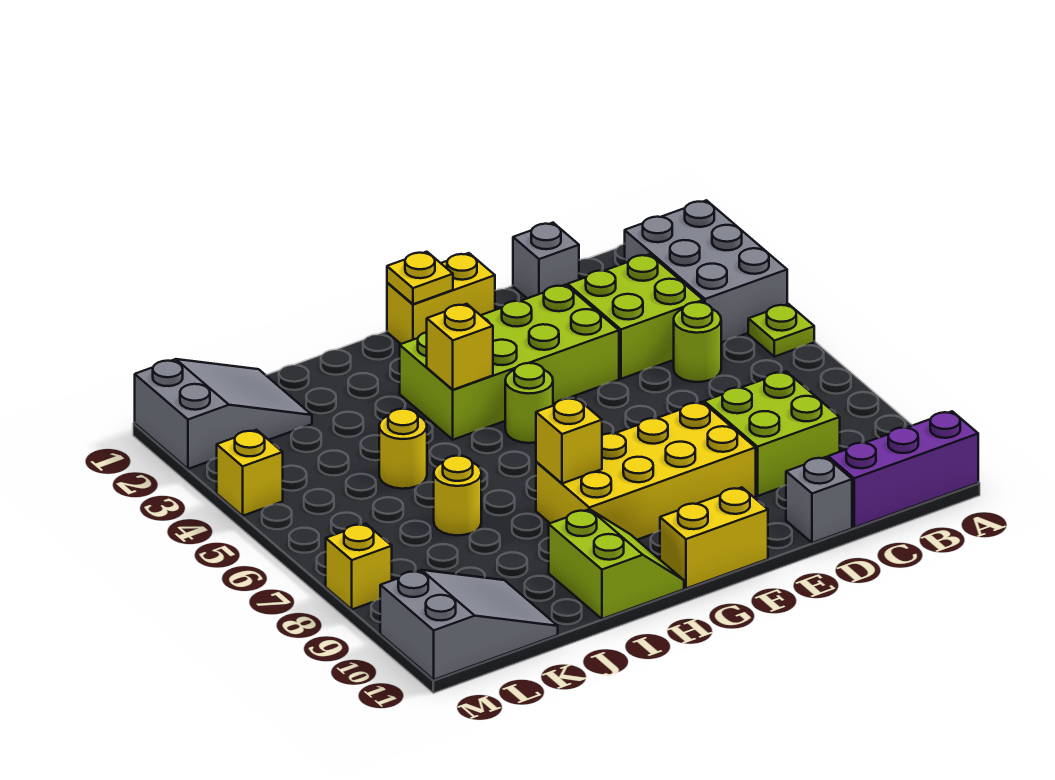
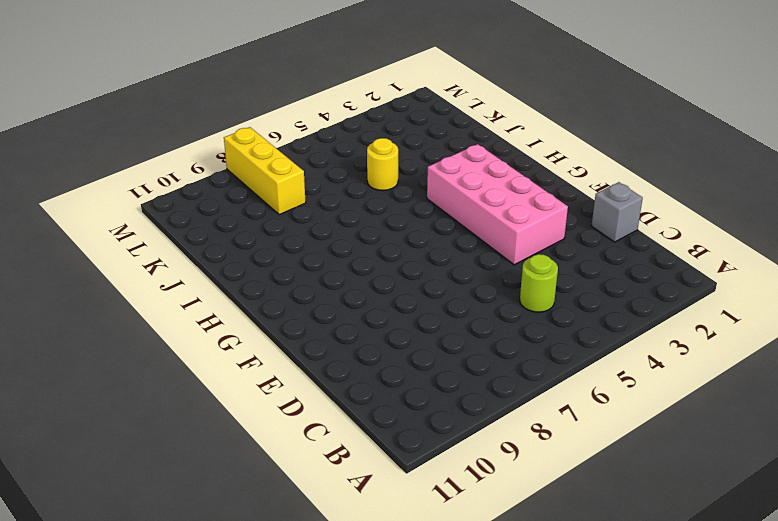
pink brick E3:H4 level 1 -> lime brick E3:H4 level 1
yellow brick K8:M8 level 1 -> yellow brick M8 level 1
none -> grey brick A2:B4 level 1
none -> lime plate A5 level 1
none -> purple brick A11:C11 level 1

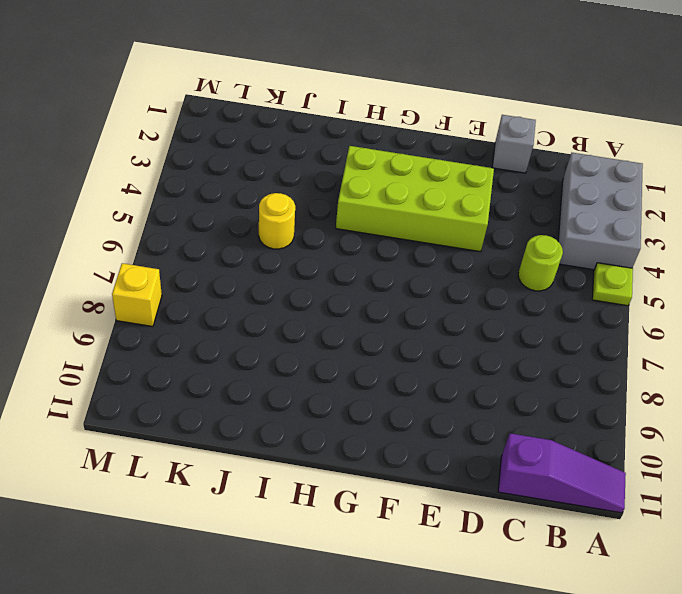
purple slope A11:C11 level 1 top C -> purple brick A11:C11 level 1
none -> lime brick C3:D4 level 1
none -> lime brick C8:D9 level 1
none -> grey brick D11 level 1

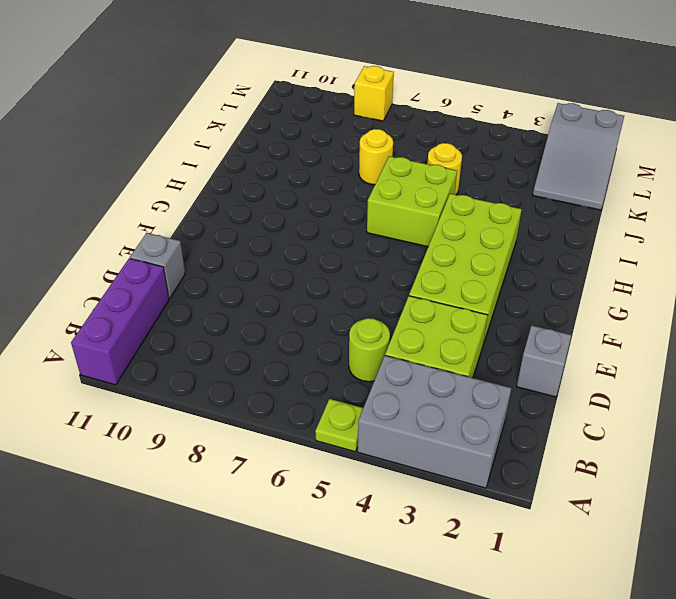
lime brick H5:I6 level 1 -> lime brick C8:D9 level 1
none -> yellow brick E8:H9 level 1
none -> yellow brick F1:G1 level 1
none -> yellow brick F11:G11 level 1

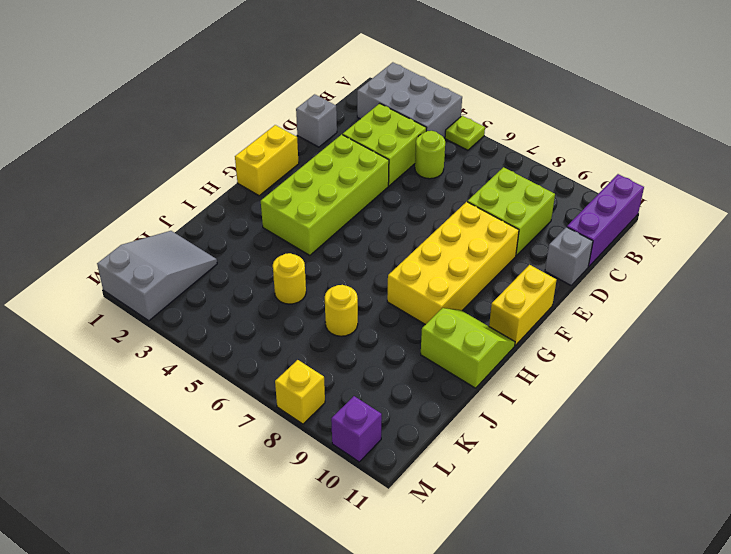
purple brick M10 level 1 -> grey slope K10:M11 level 1 top M
none -> lime round brick G5 level 1
none -> yellow brick M4 level 1
none -> yellow plate G1 level 2

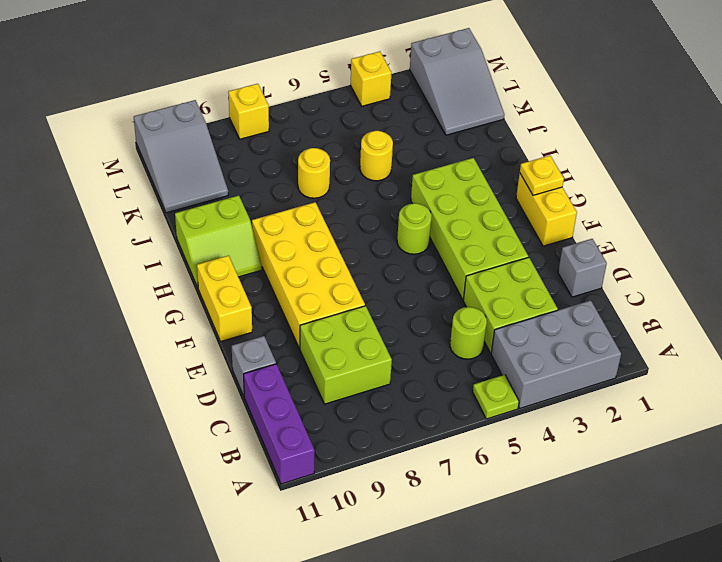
none -> yellow brick H4 level 2
none -> yellow brick H8 level 2

